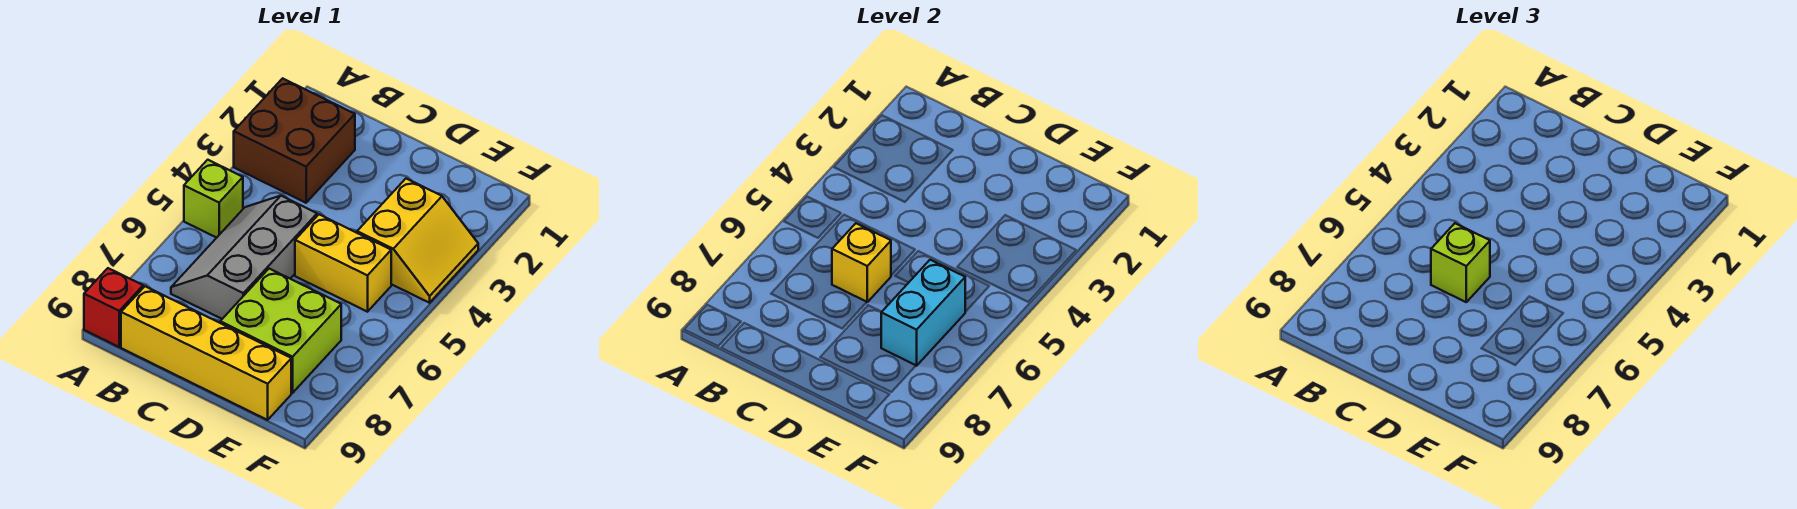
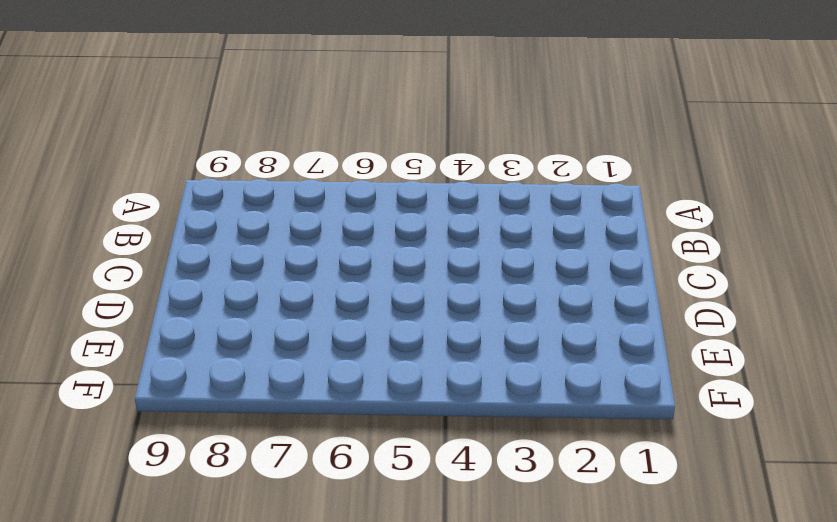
none -> brown brick A2:B3 level 1
none -> lime brick A5 level 1

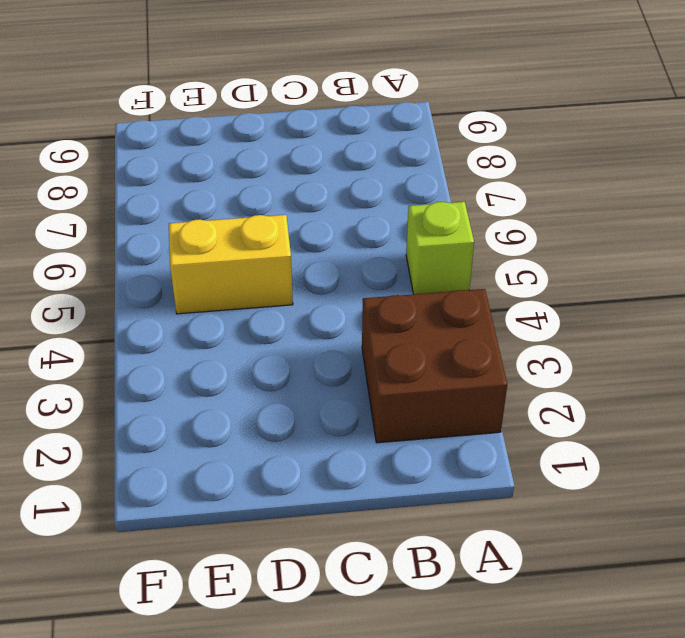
none -> red brick A9 level 1
none -> grey slope B5:C7 level 1 top C

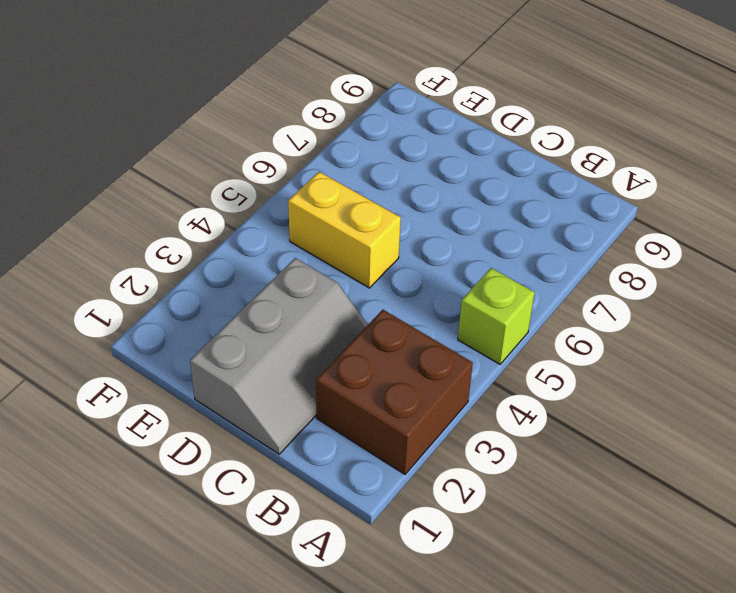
grey slope C1:D3 level 1 top D -> grey slope B5:C7 level 1 top C
none -> red brick A9 level 1
none -> yellow brick B9:E9 level 1

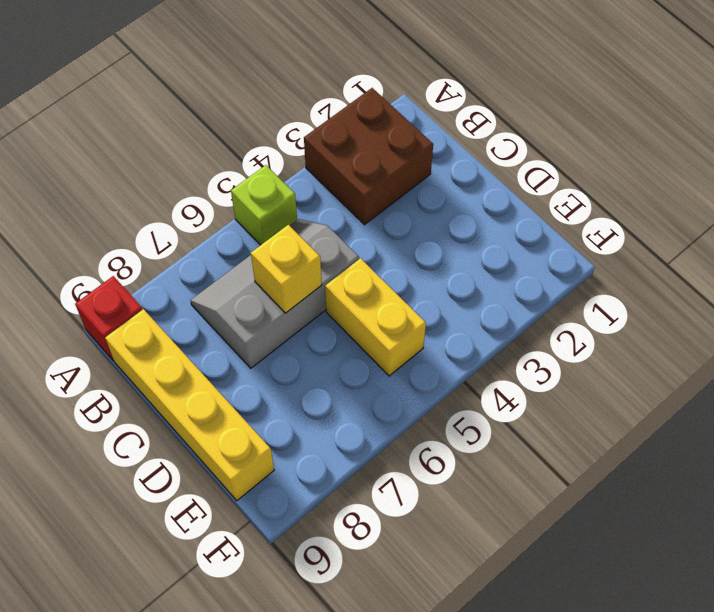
none -> lime brick D7:E8 level 1
none -> yellow slope E3:F4 level 1 top E

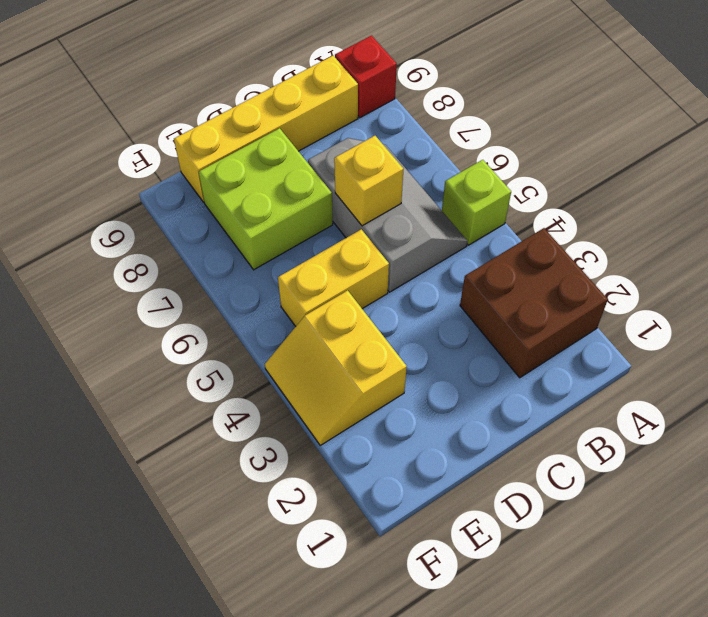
none -> cyan brick E6:E7 level 2
none -> lime brick C6 level 3

